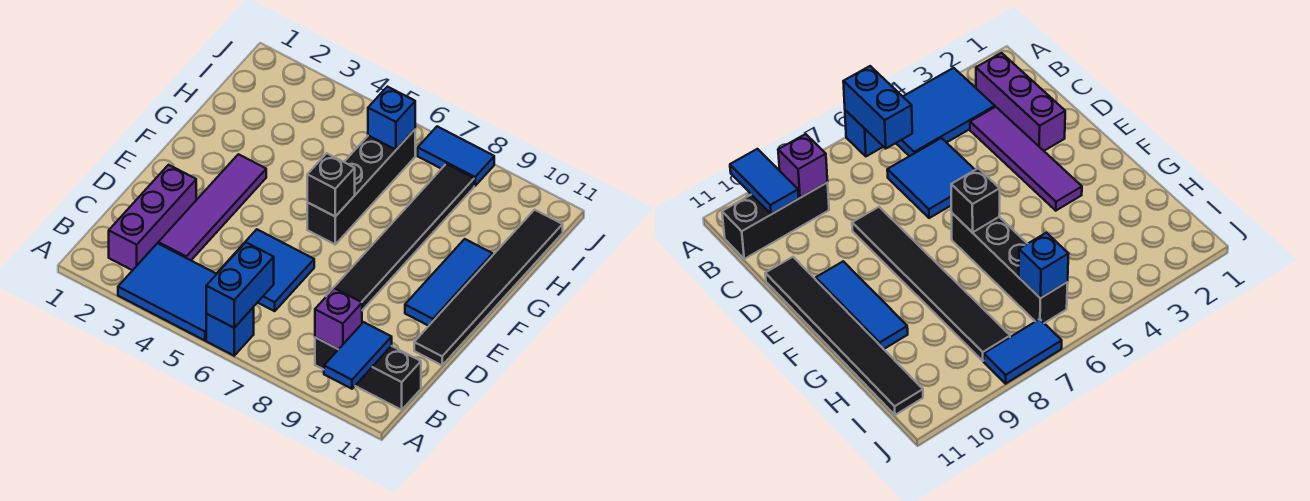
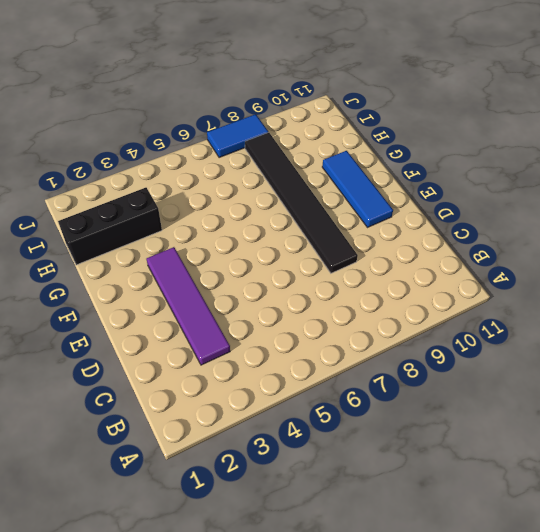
black brick H1:H3 level 1 -> black brick B9:B11 level 1
none -> blue tile A3:B5 level 1
none -> blue brick A6 level 1
none -> purple brick B2:D2 level 1

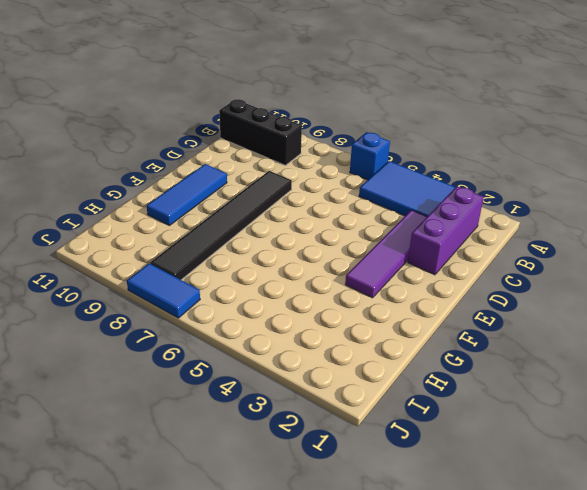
none -> blue tile C5:D6 level 1
none -> black tile D11:I11 level 1
none -> black brick F6:I6 level 1

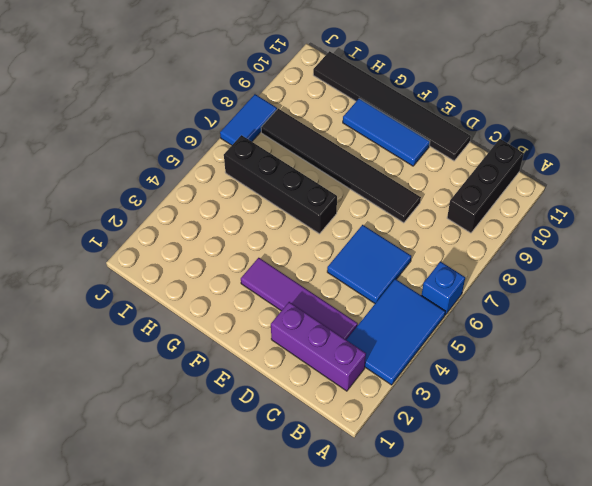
none -> blue brick A6:B6 level 2
none -> blue tile A10:B10 level 2
none -> purple brick B9 level 2

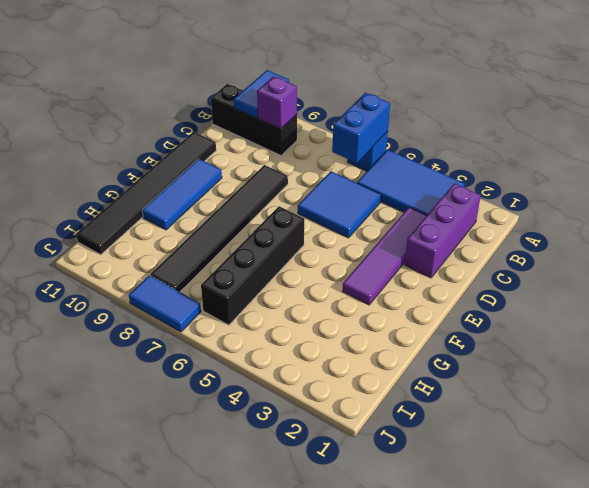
none -> black brick F6 level 2
none -> blue brick I6 level 2

